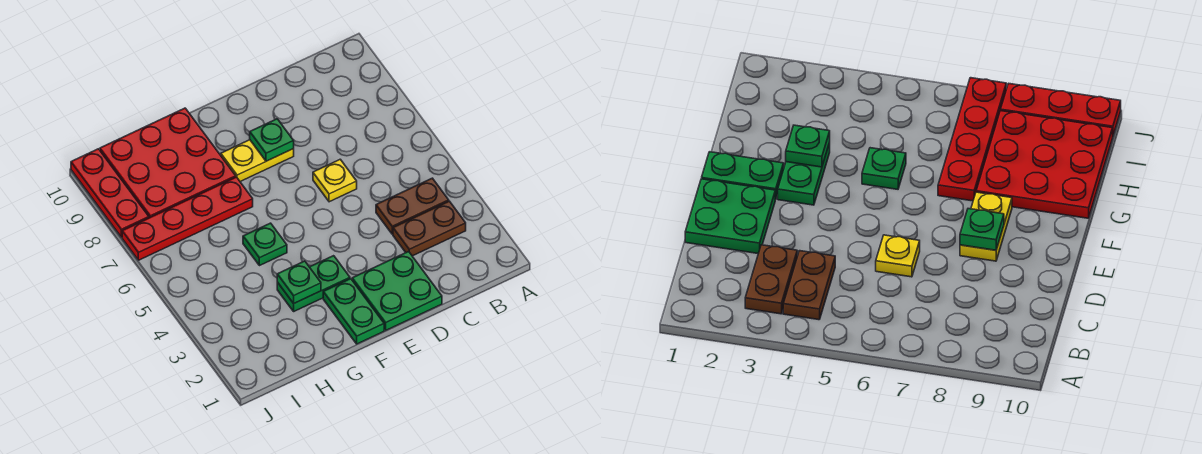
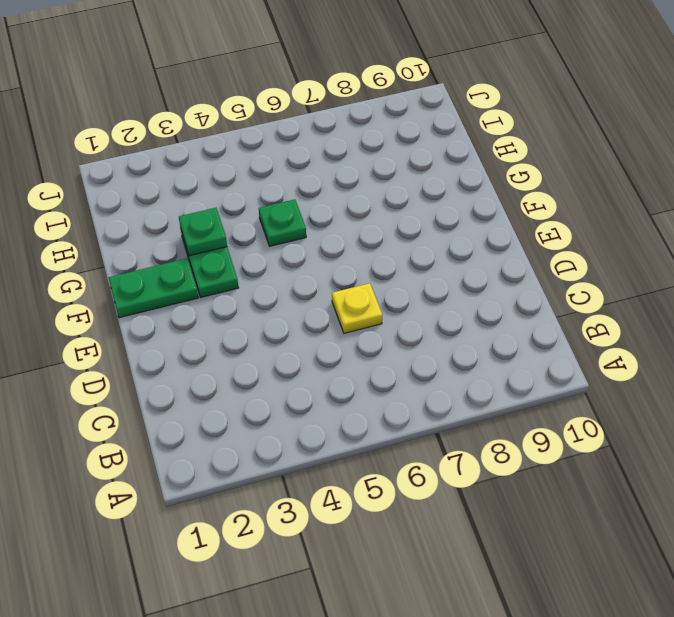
none -> brown plate B3:C3 level 1
none -> brown plate B4:C4 level 1
none -> green plate D1:E2 level 1

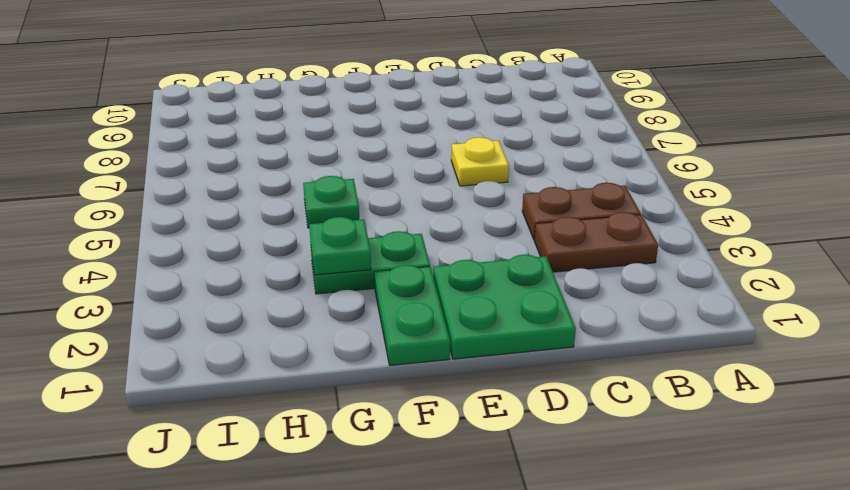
none -> yellow plate E8:F8 level 1
none -> red plate G7:J7 level 1
none -> red plate G8:I10 level 1

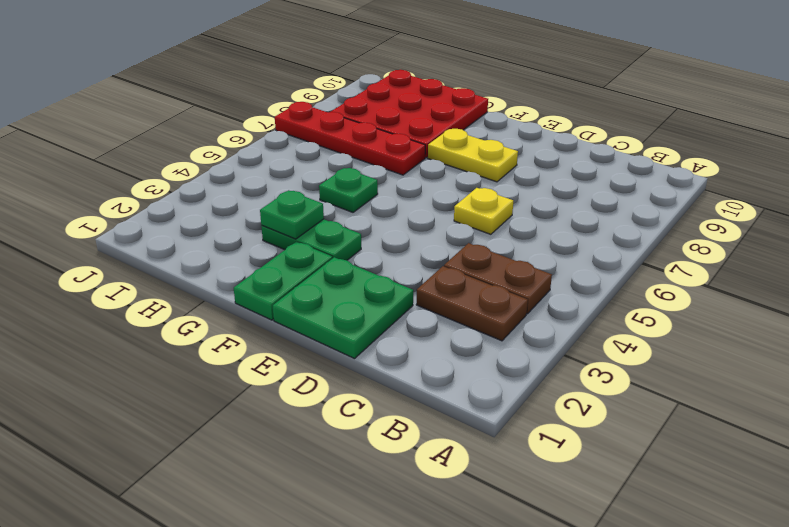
none -> red plate J8:J10 level 1
none -> green plate E8 level 2

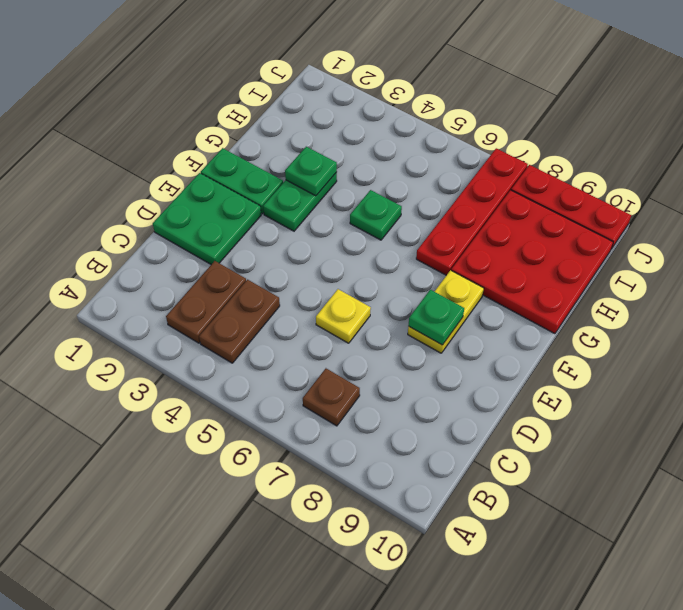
brown plate B7 level 1 -> none

